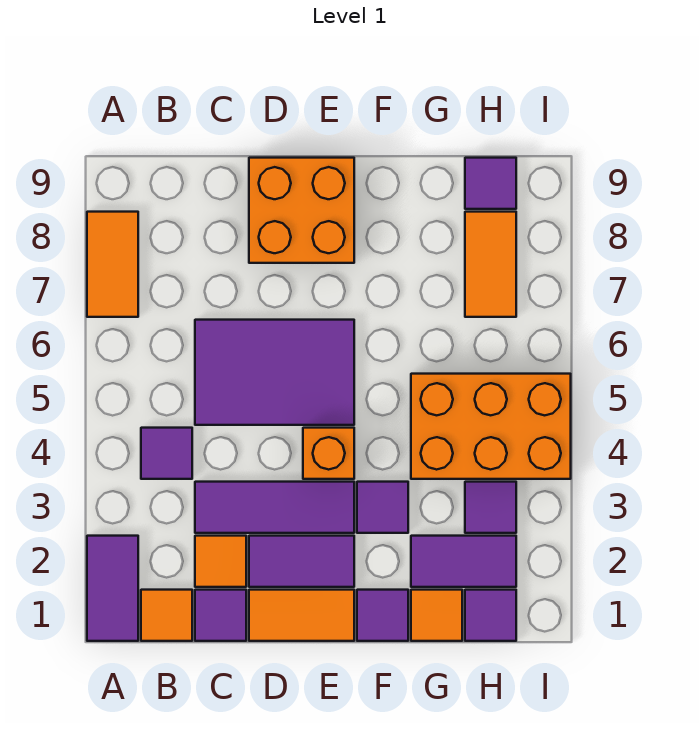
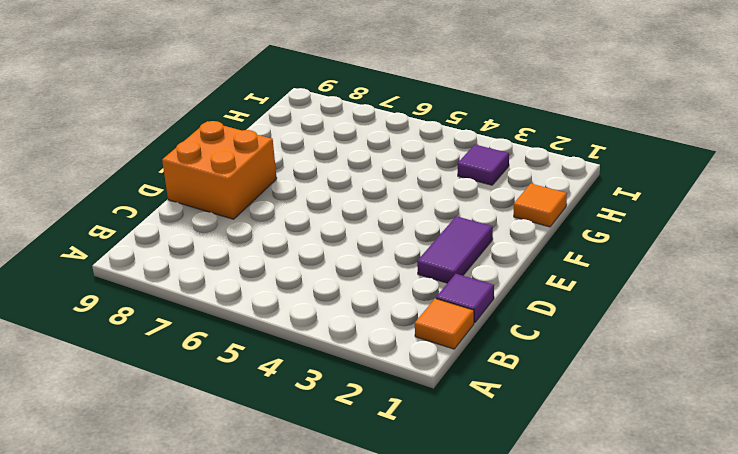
none -> purple tile A1:A2 level 1
none -> orange tile A7:A8 level 1
none -> purple tile B4 level 1

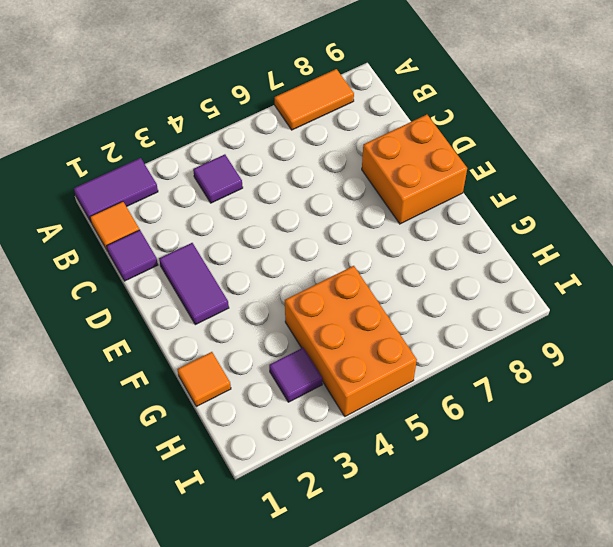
none -> orange tile C2 level 1
none -> purple tile C3:E3 level 1
none -> purple tile C5:E6 level 1

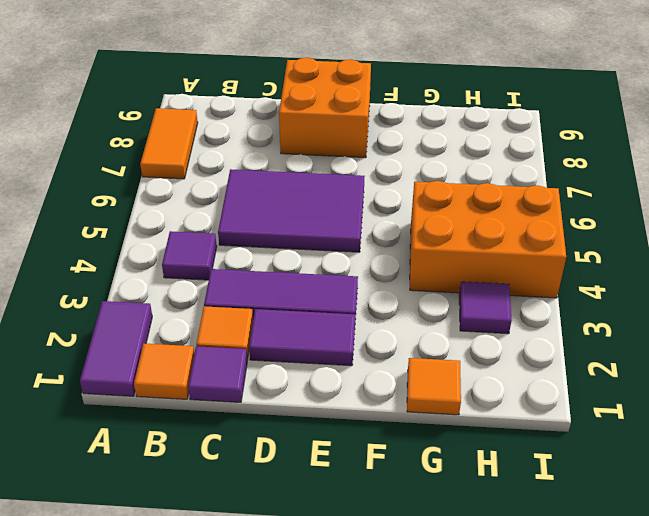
none -> orange tile D1:E1 level 1
none -> orange brick E4 level 1
none -> purple tile F1 level 1

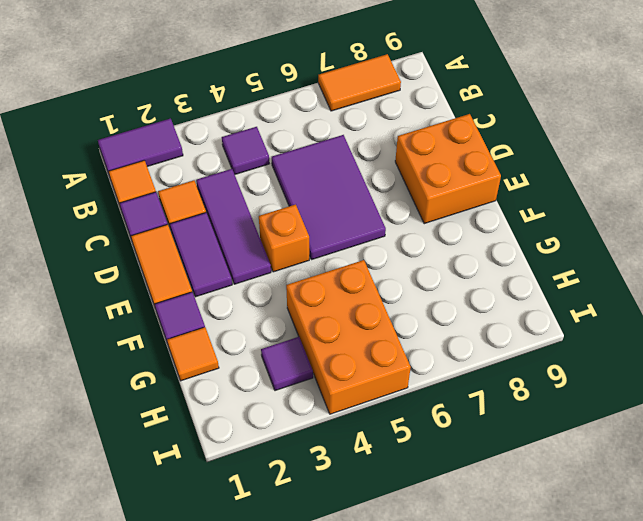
none -> purple tile F3 level 1
none -> purple tile G2:H2 level 1
none -> purple tile H1 level 1

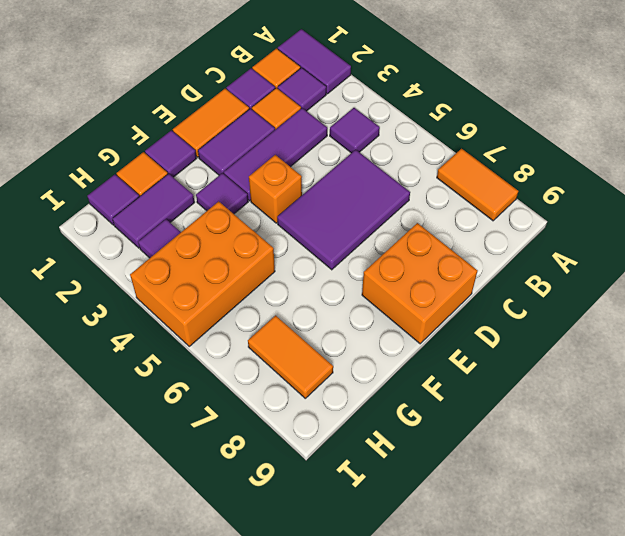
purple tile B2 level 1 -> purple tile H9 level 1

